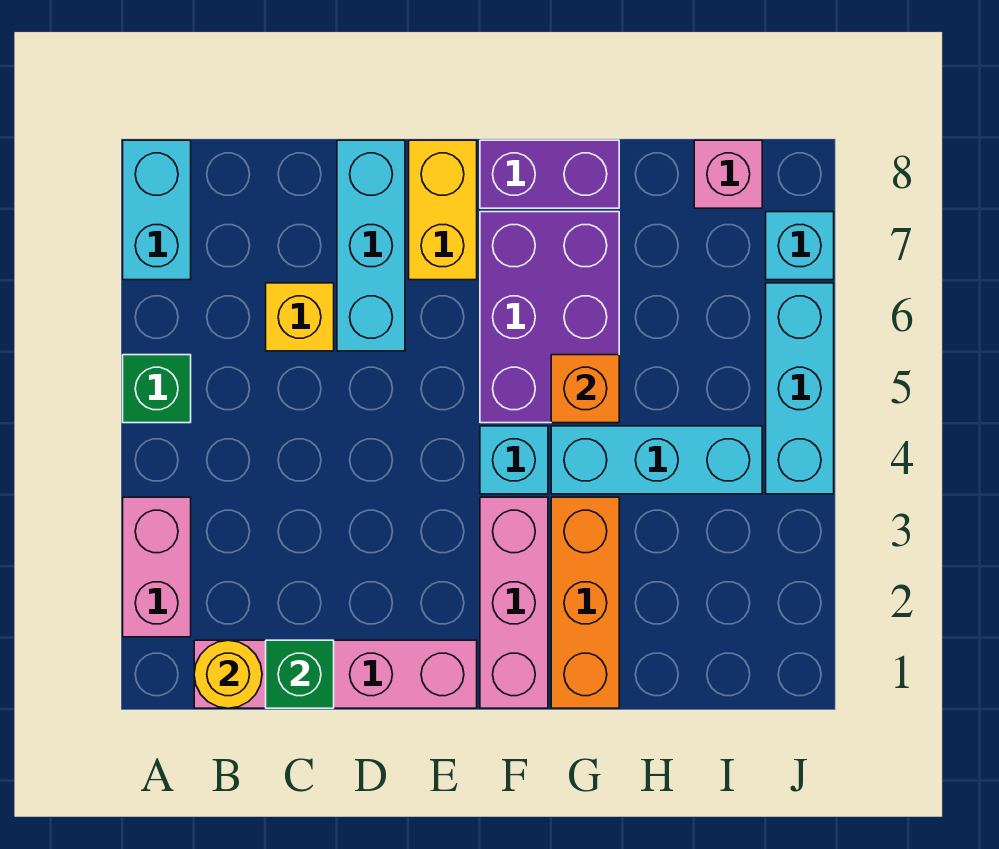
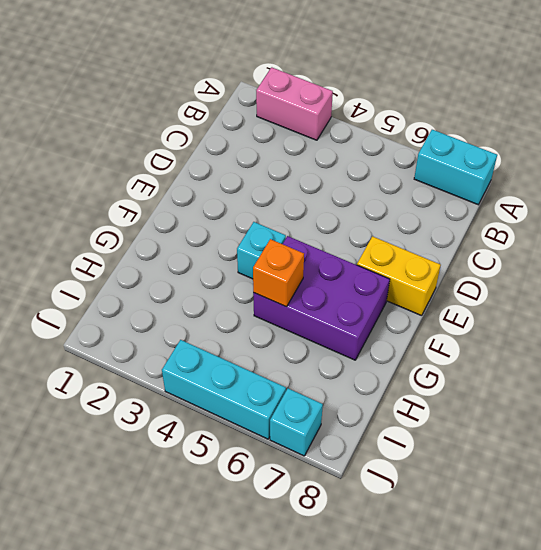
none -> green brick A5 level 1
none -> pink brick B1:E1 level 1
none -> yellow brick C6 level 1

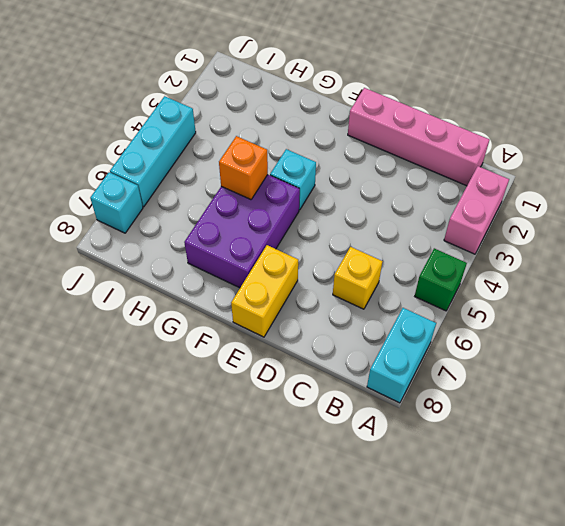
none -> cyan brick D6:D8 level 1
none -> pink brick F1:F3 level 1
none -> purple brick F8:G8 level 1

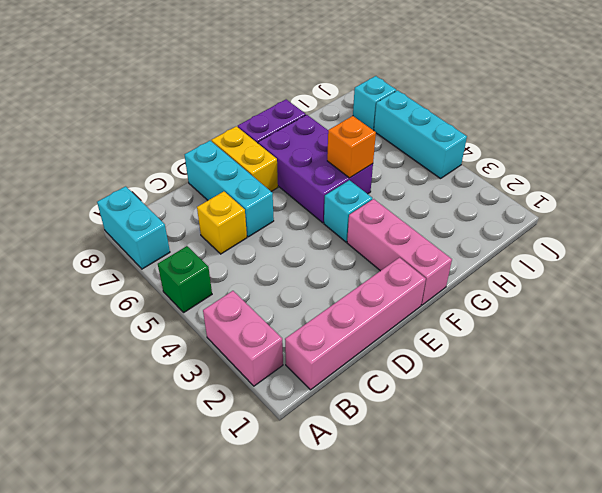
none -> orange brick G1:G3 level 1
none -> cyan brick G4:I4 level 1
none -> pink brick I8 level 1

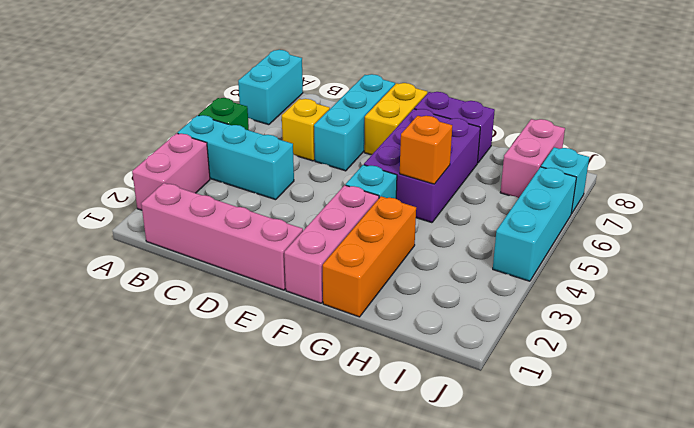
cyan brick A4:C4 level 1 -> cyan brick G4:I4 level 1
pink brick I7:I8 level 1 -> pink brick I8 level 1
none -> yellow round brick B1 level 2
none -> green brick C1 level 2

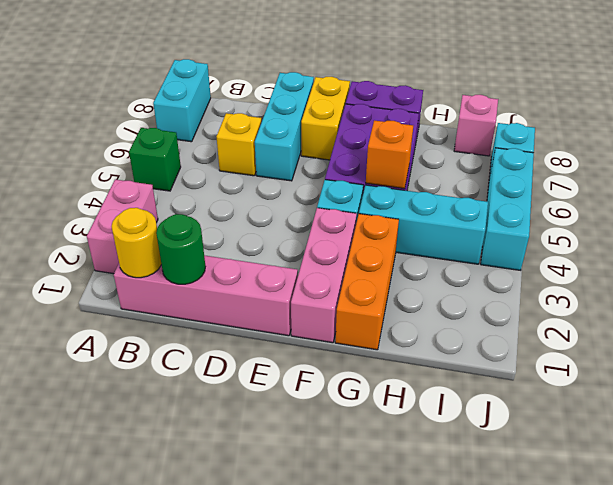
green round brick C1 level 2 -> green brick C1 level 2

